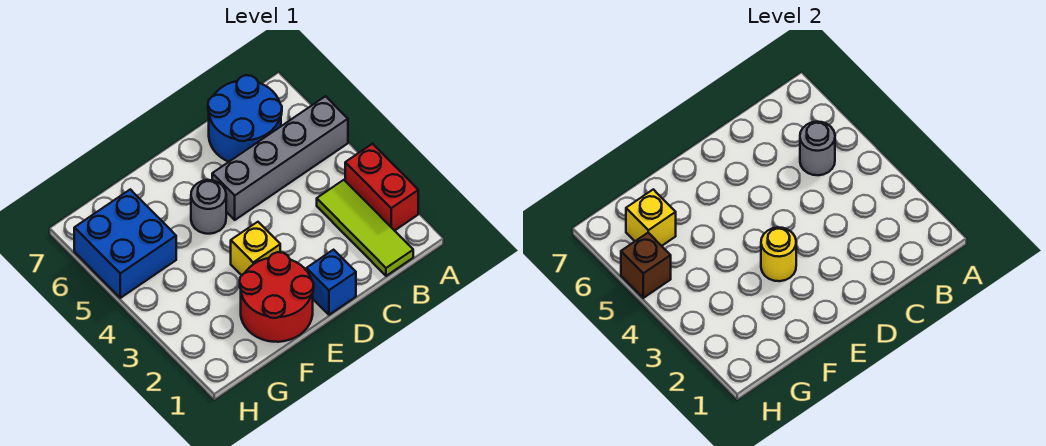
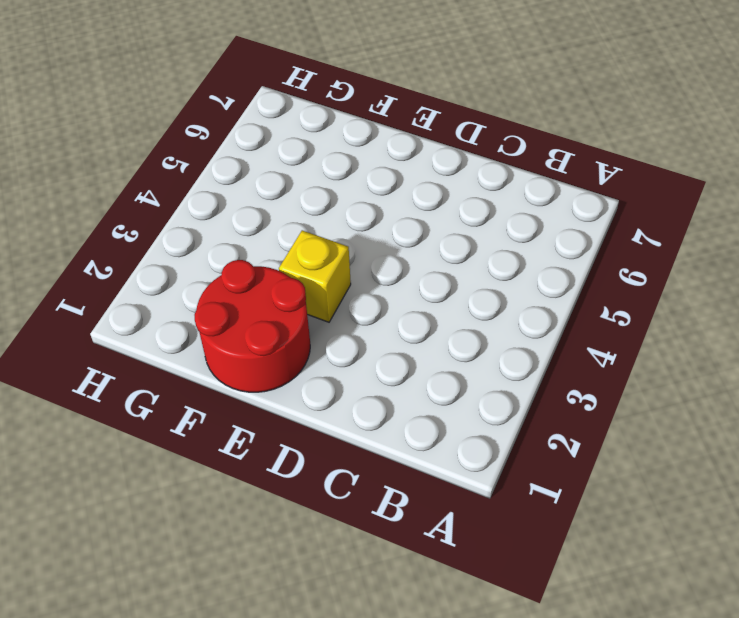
none -> red brick A2:A3 level 1
none -> grey brick A5:D5 level 1
none -> lime tile B1:B3 level 1

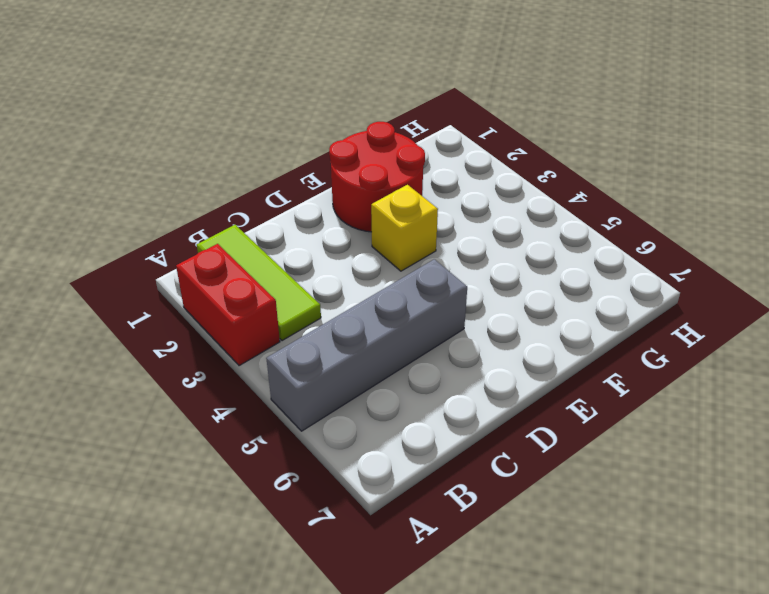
none -> blue round brick B6:C7 level 1
none -> blue brick D1 level 1
none -> grey round brick E5 level 1

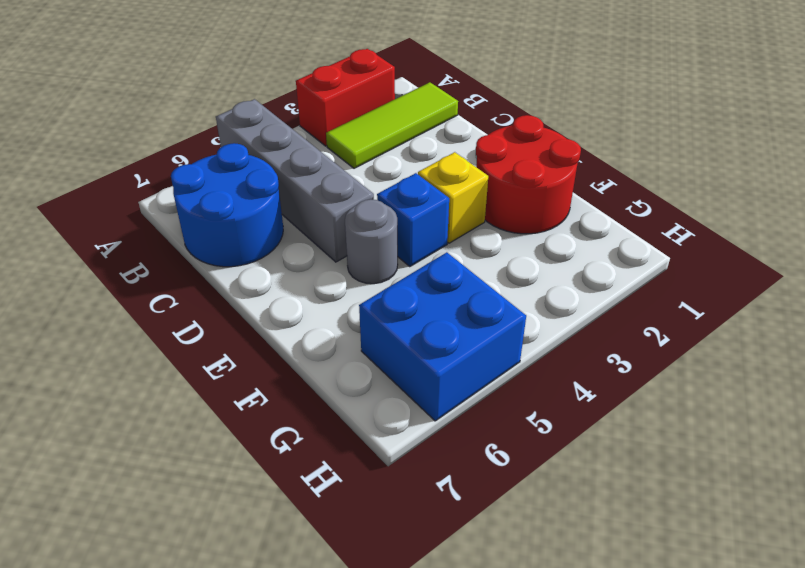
blue brick E4 level 1 -> blue brick D1 level 1
none -> grey round brick B5 level 2
none -> yellow round brick E3 level 2
none -> yellow brick G6 level 2

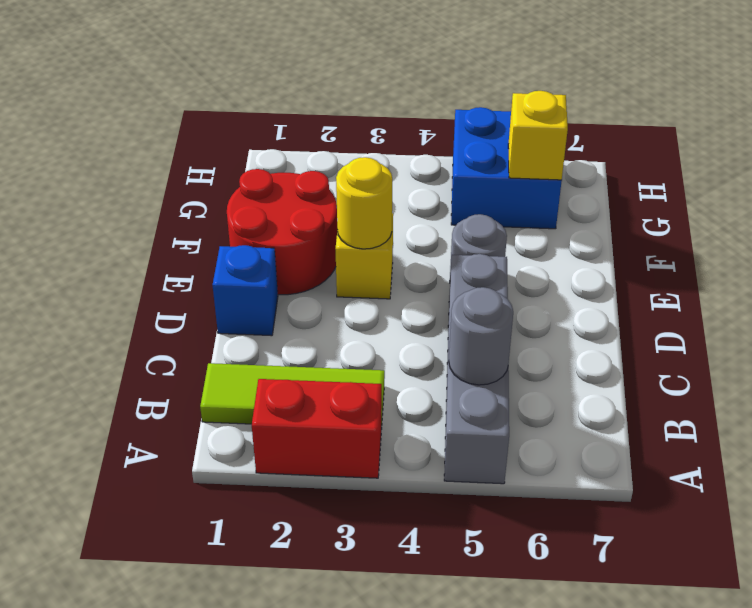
none -> blue round brick B6:C7 level 1
none -> brown brick H5 level 2

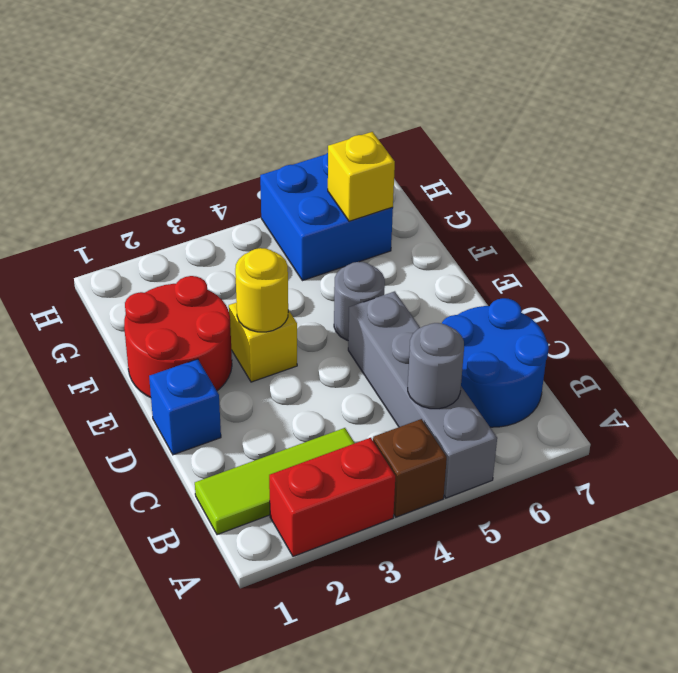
brown brick A4 level 1 -> brown brick H5 level 2

